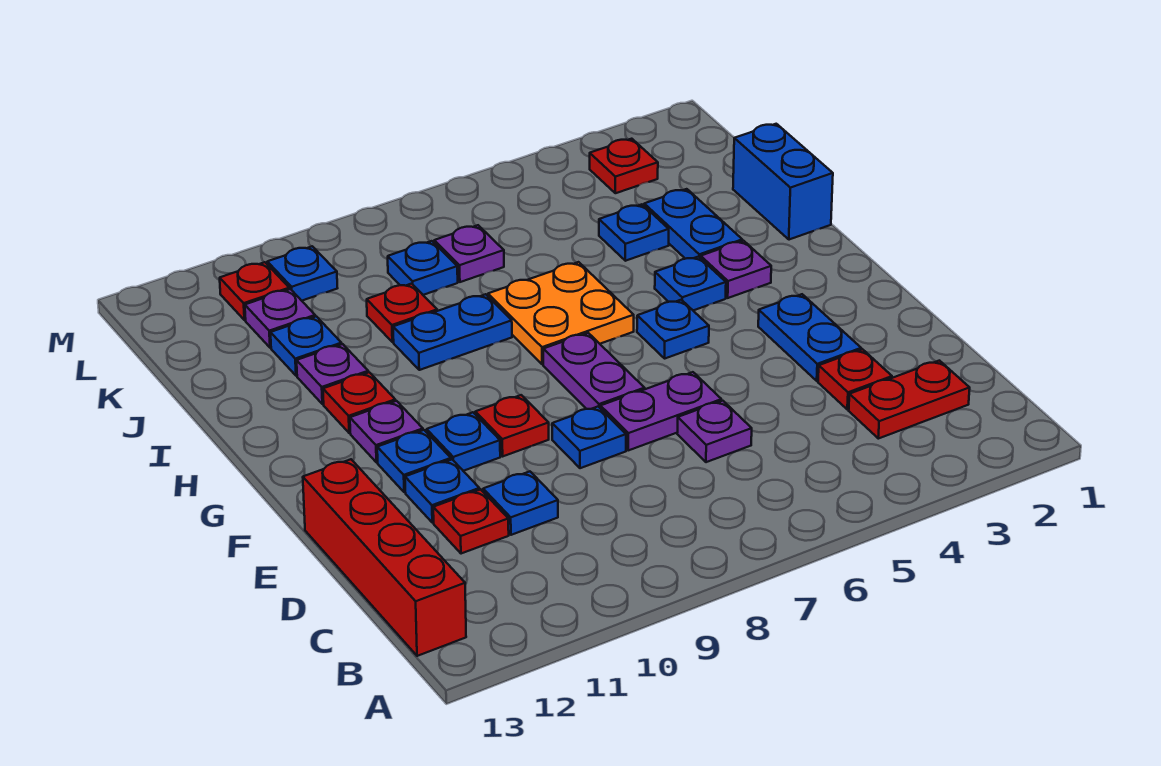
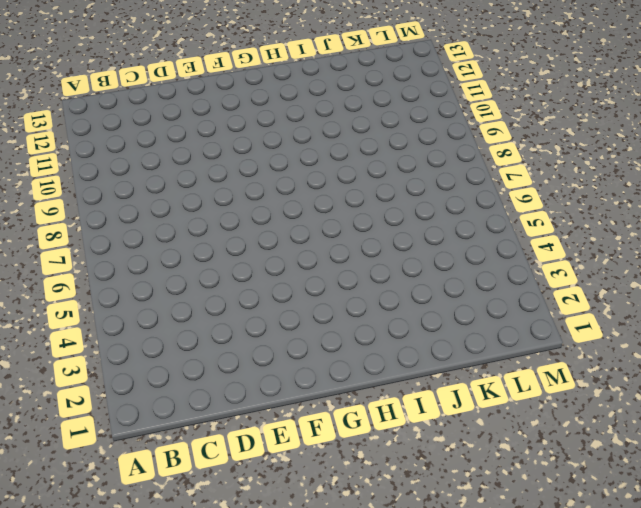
none -> red brick B13:E13 level 1
none -> red plate C2:C3 level 1
none -> red plate D3 level 1
none -> purple plate D6 level 1

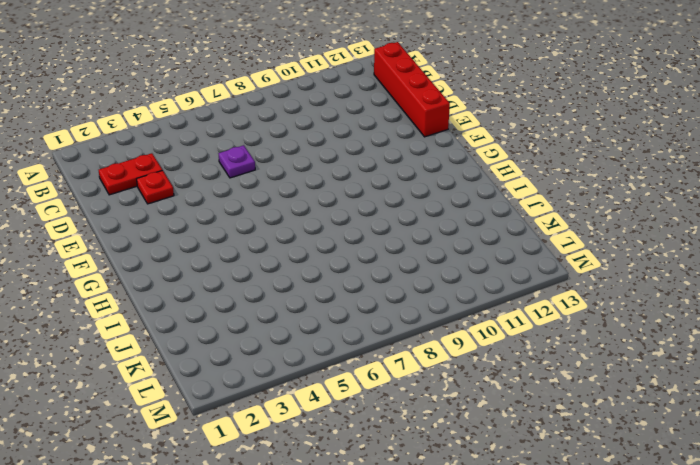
none -> blue plate D10 level 1
none -> red plate D11 level 1
none -> blue plate E3:F3 level 1
none -> purple plate E6:E7 level 1

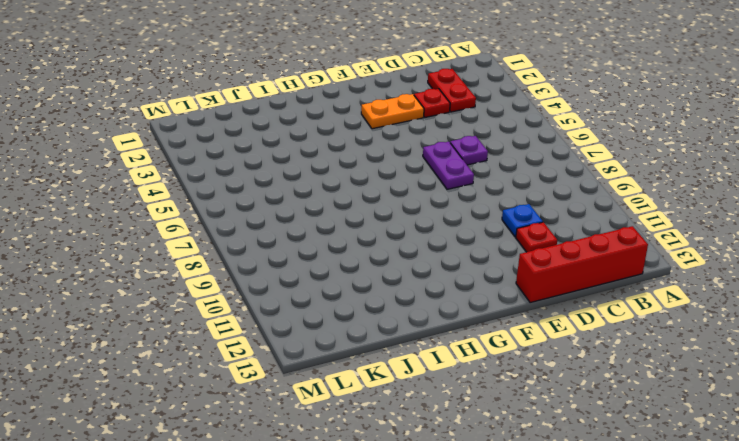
orange plate E3:F3 level 1 -> blue plate E3:F3 level 1
none -> blue plate E8 level 1
none -> blue plate E11 level 1
none -> purple plate F7:G7 level 1
none -> red plate F9 level 1

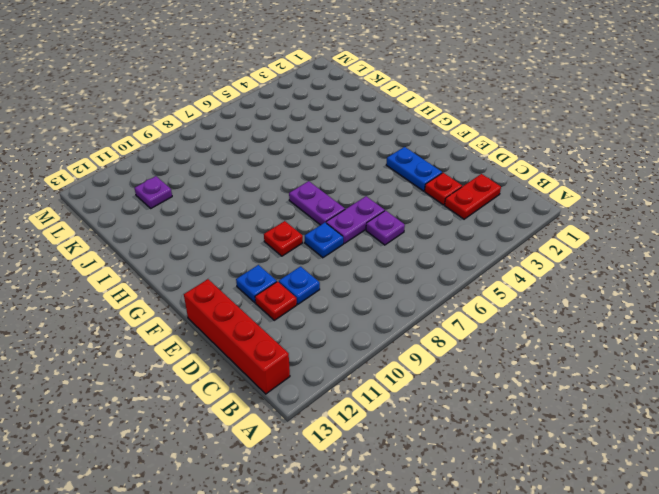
none -> blue plate F10 level 1
none -> blue plate F11 level 1
none -> blue plate G5 level 1
none -> purple plate G11 level 1

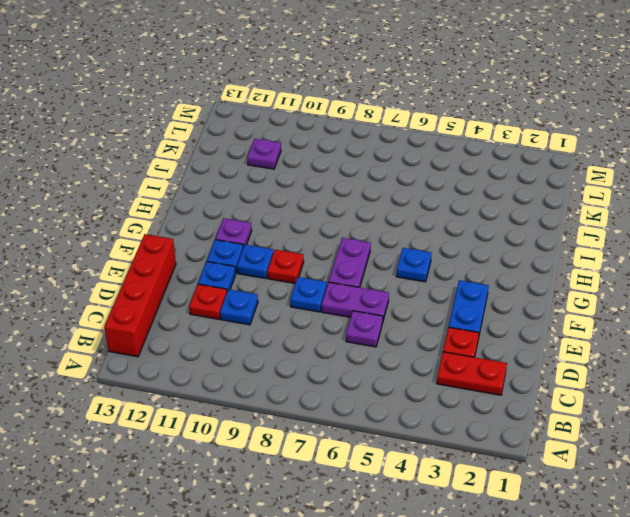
none -> purple plate H3 level 1
none -> blue plate H4 level 1
none -> orange plate H6:I7 level 1
none -> red plate H11 level 1

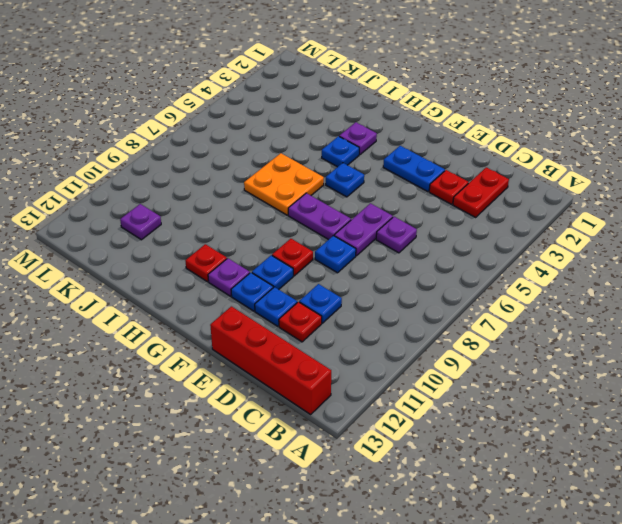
none -> blue brick I1:J1 level 1
none -> blue plate I3:J3 level 1
none -> blue plate I8:I9 level 1
none -> purple plate I11 level 1

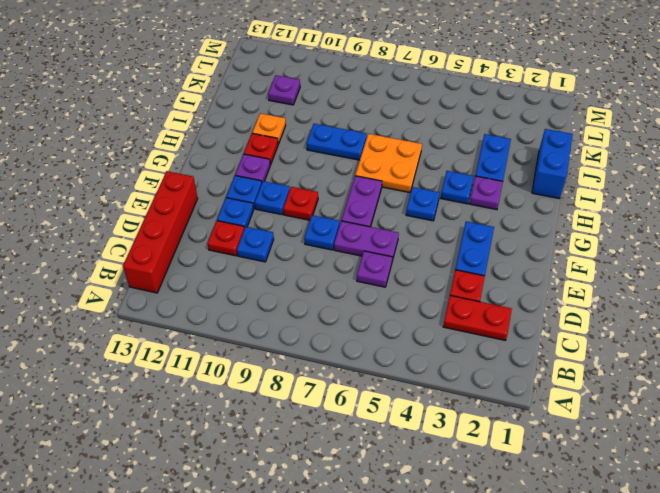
orange plate I11 level 1 -> purple plate I11 level 1
none -> blue plate J4 level 1
none -> red plate J9 level 1
none -> blue plate J11 level 1
none -> purple plate K7 level 1

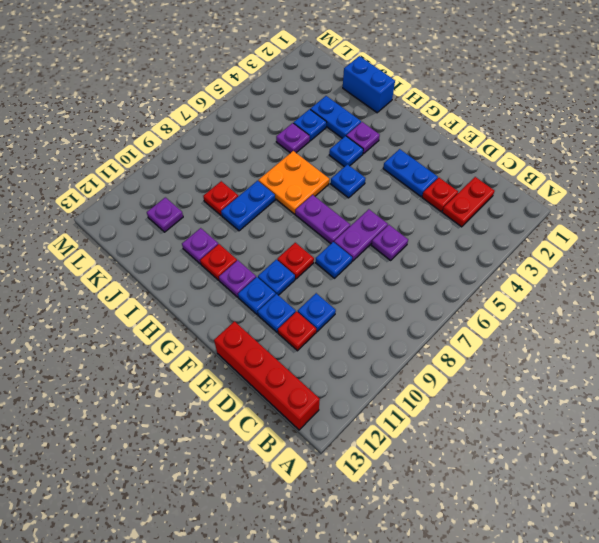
purple plate J5 level 1 -> purple plate K7 level 1
none -> blue plate J11 level 1
none -> blue plate K8 level 1
none -> red plate L3 level 1
none -> blue plate L10 level 1

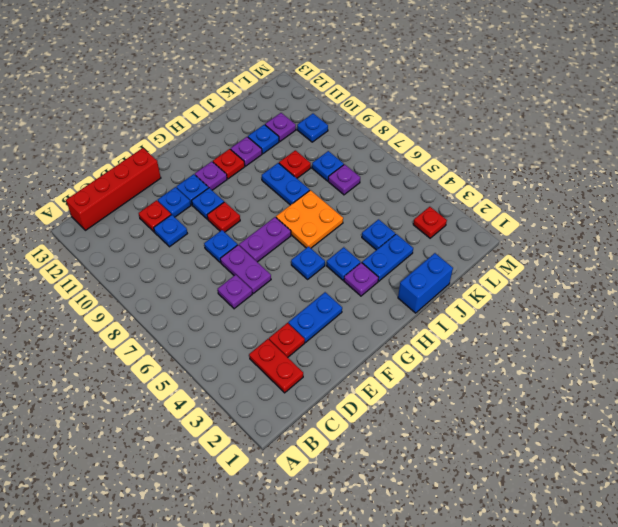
none -> red plate L11 level 1

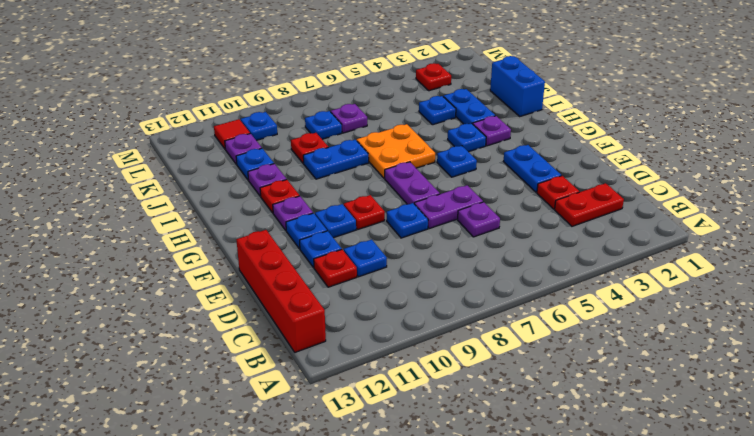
red tile L11 level 1 -> red plate L11 level 1

